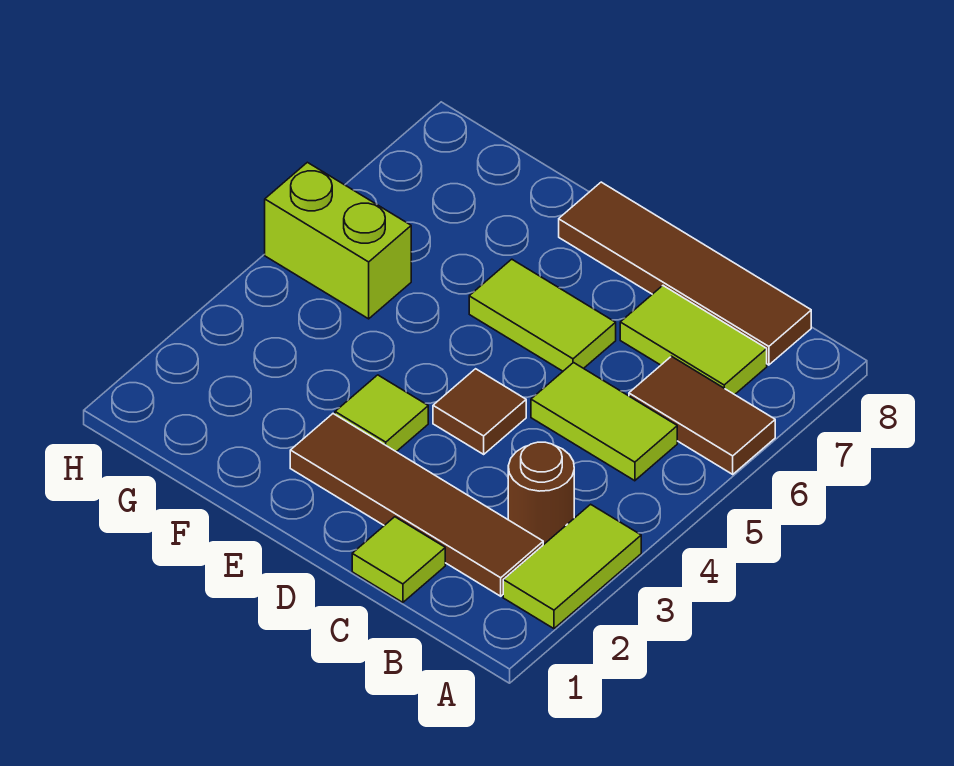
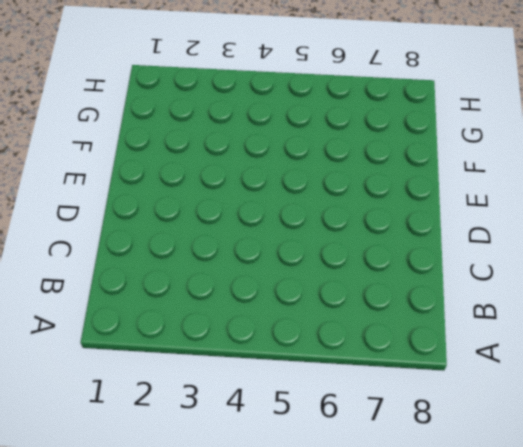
none -> lime tile A2:A3 level 1
none -> brown tile A6:B6 level 1
none -> brown tile B2:E2 level 1

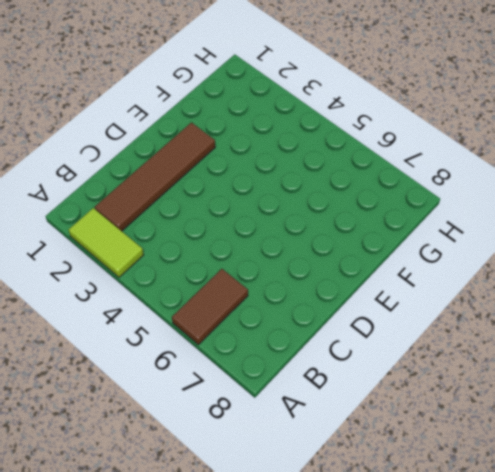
none -> brown round brick B3 level 1
none -> lime tile B5:C5 level 1
none -> lime tile B7:C7 level 1

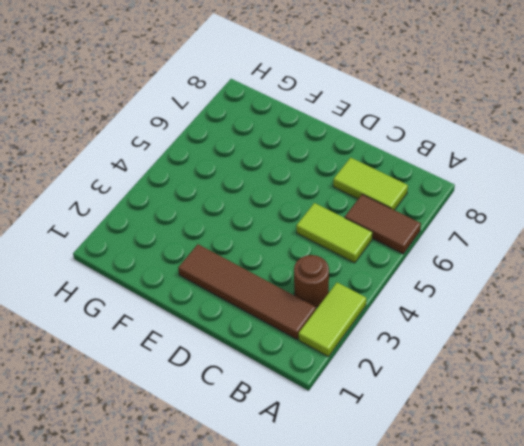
none -> brown tile B8:E8 level 1
none -> lime tile C1 level 1
none -> brown tile D4 level 1

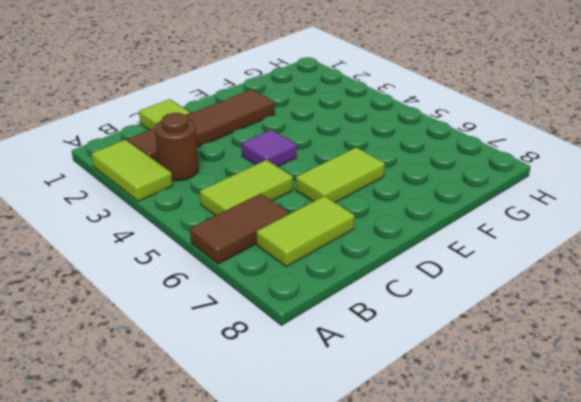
purple tile D4 level 1 -> brown tile D4 level 1
none -> brown tile B8:E8 level 1
none -> lime tile E3 level 1
none -> lime brick G5:H5 level 1

